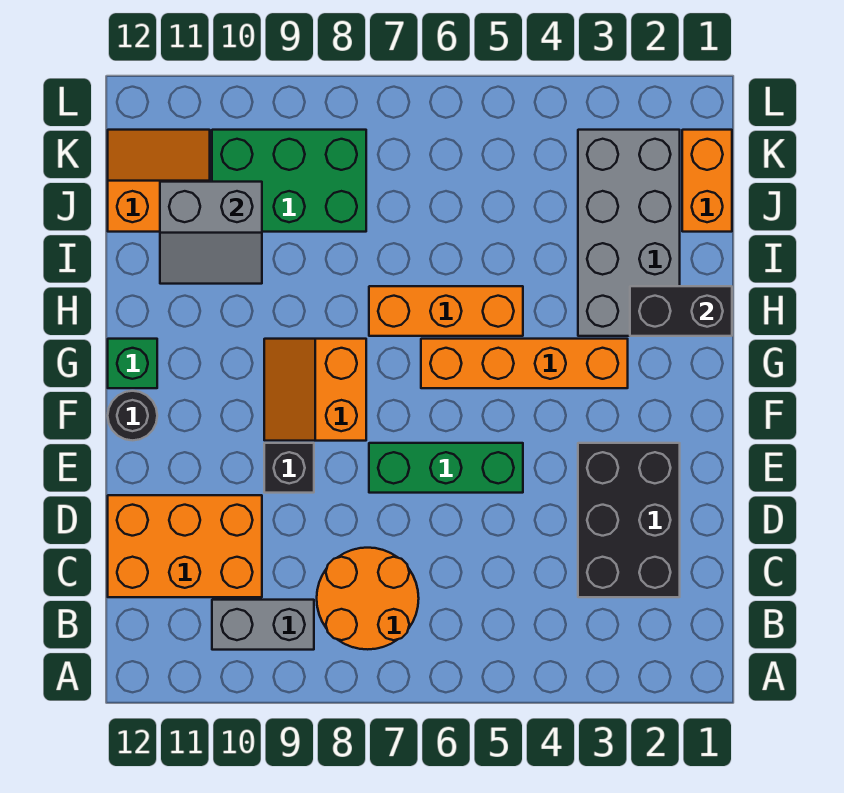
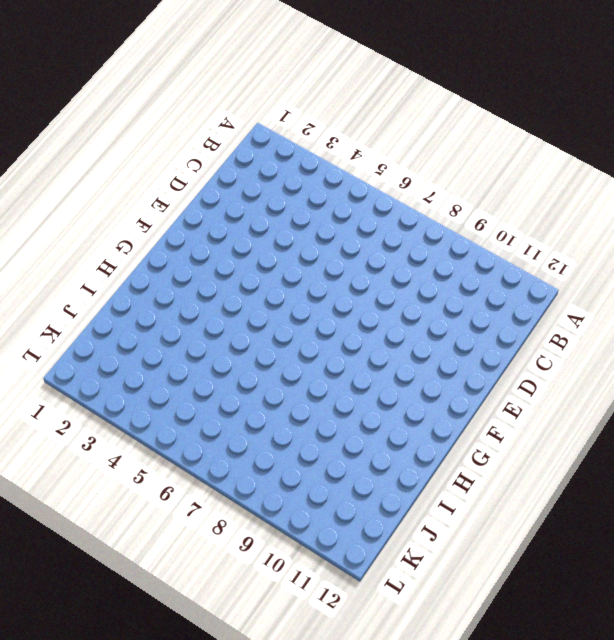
none -> orange round brick B7:C8 level 1
none -> grey brick B9:B10 level 1
none -> black brick C2:E3 level 1

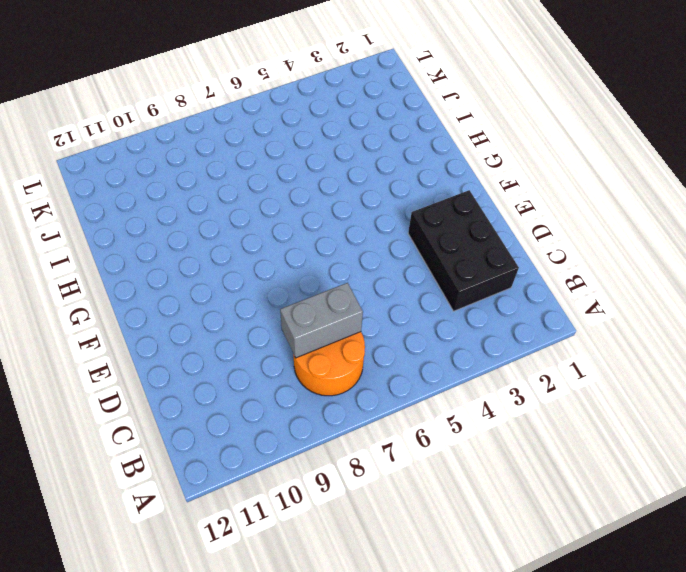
grey brick C7:C8 level 2 -> grey brick B9:B10 level 1
none -> orange brick C10:D12 level 1
none -> green brick E5:E7 level 1
none -> black brick E9 level 1

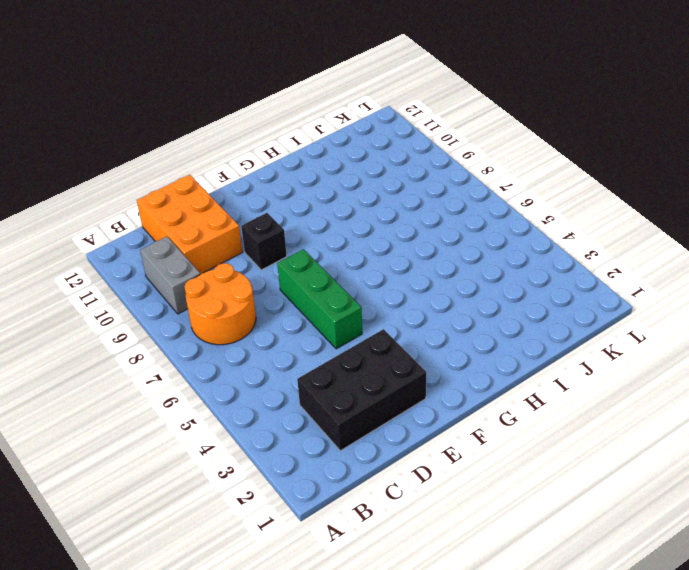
none -> orange slope F8:G9 level 1 top 8
none -> black round brick F12 level 1
none -> orange brick G3:G6 level 1

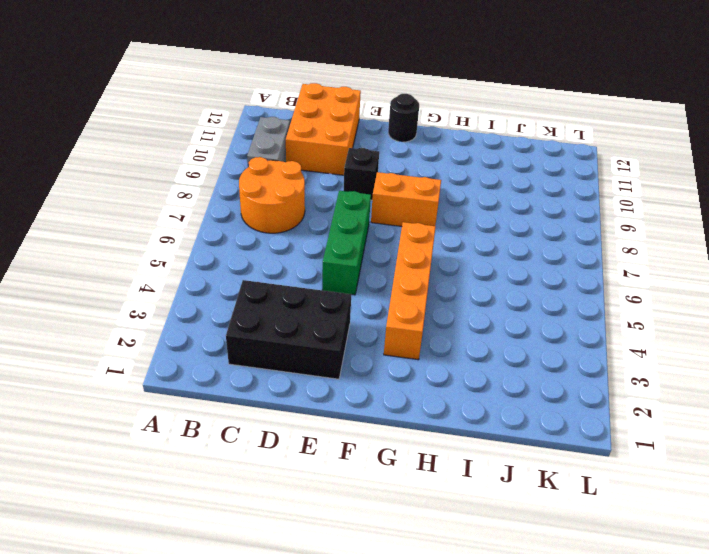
none -> green brick G12 level 1
none -> grey brick H2:K3 level 1
none -> orange brick H5:H7 level 1

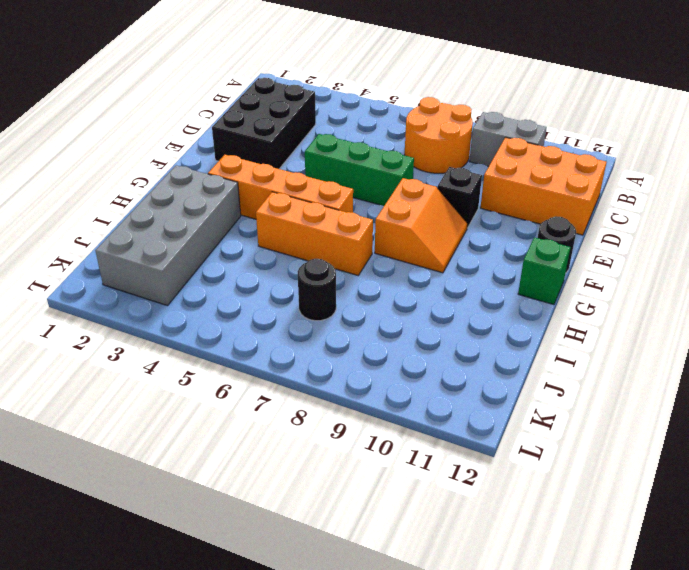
black round brick J7 level 1 -> none
none -> orange brick J1:K1 level 1
none -> green brick J8:K10 level 1
none -> orange slope J11:K12 level 1 top J

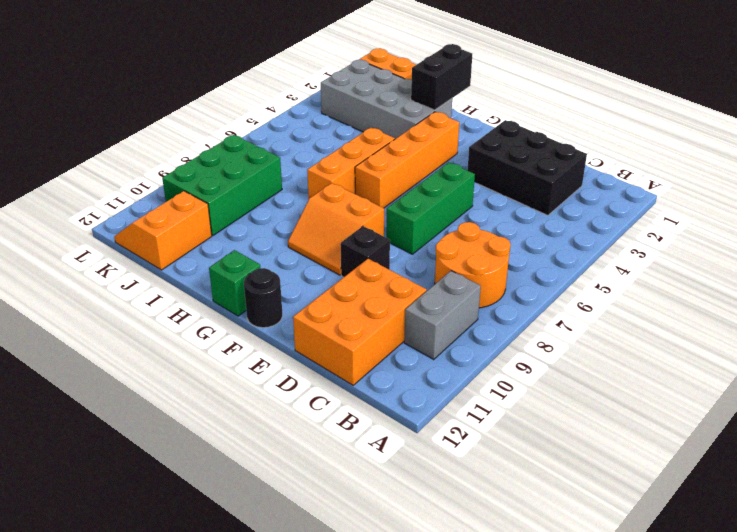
none -> grey slope I10:J11 level 2 top J

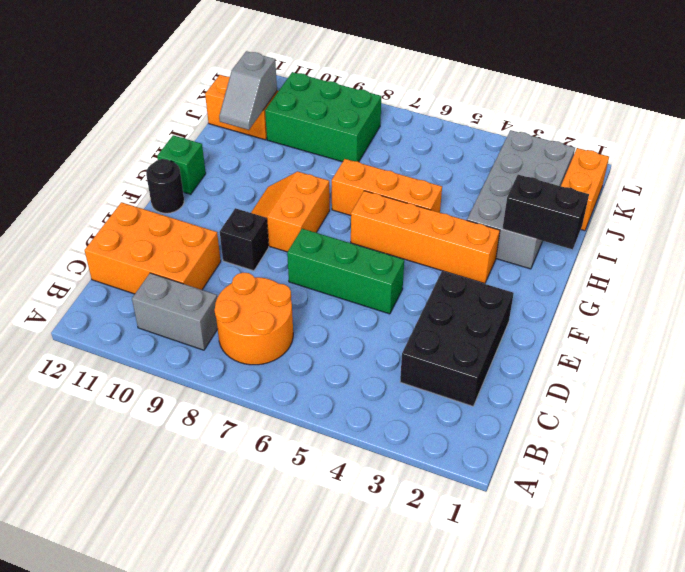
grey slope I11:J11 level 2 top J -> grey slope I10:J11 level 2 top J

